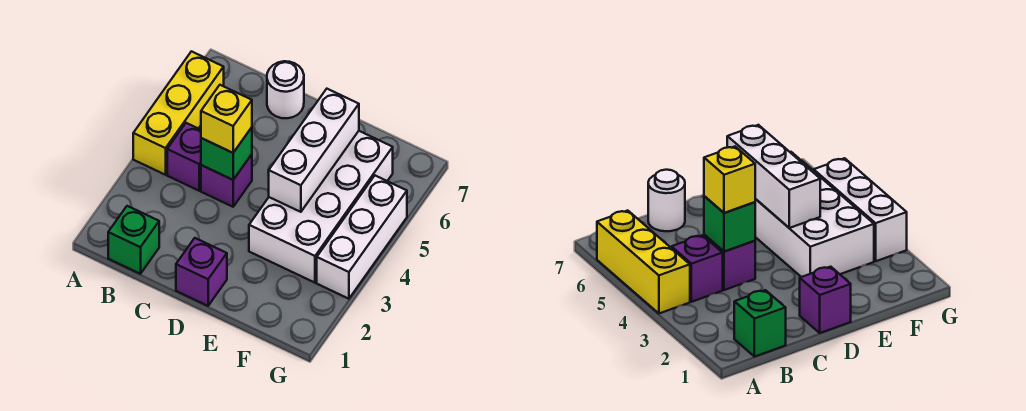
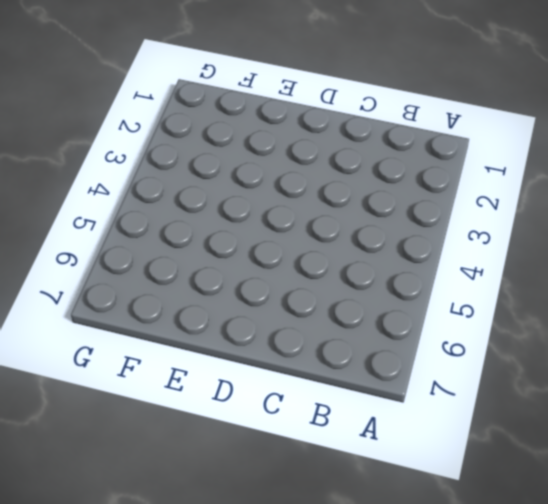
none -> yellow brick A4:A6 level 1
none -> green brick B1 level 1

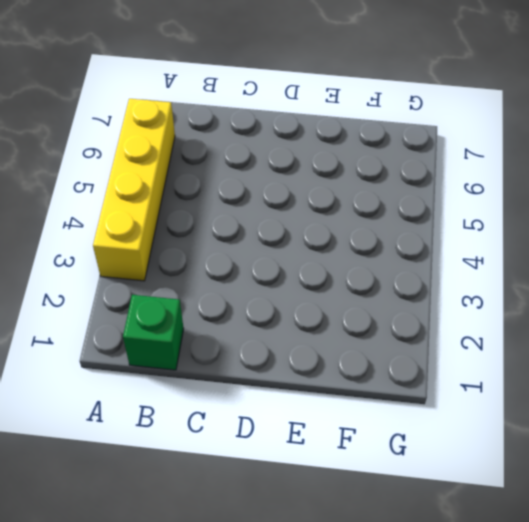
yellow brick A3:A6 level 1 -> yellow brick A4:A6 level 1
none -> purple brick B4 level 1
none -> purple brick C4 level 1

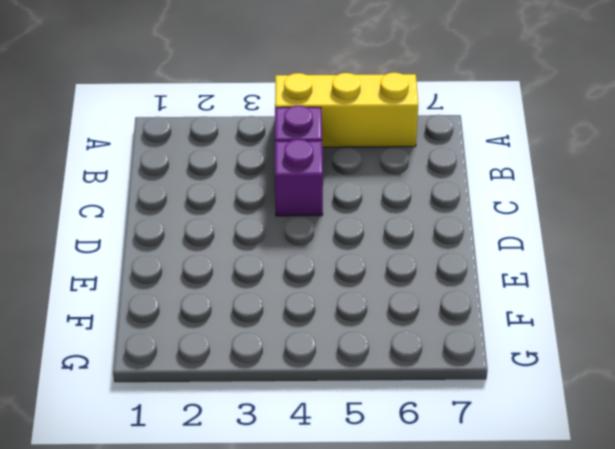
none -> green brick B1 level 1
none -> white round brick C7 level 1

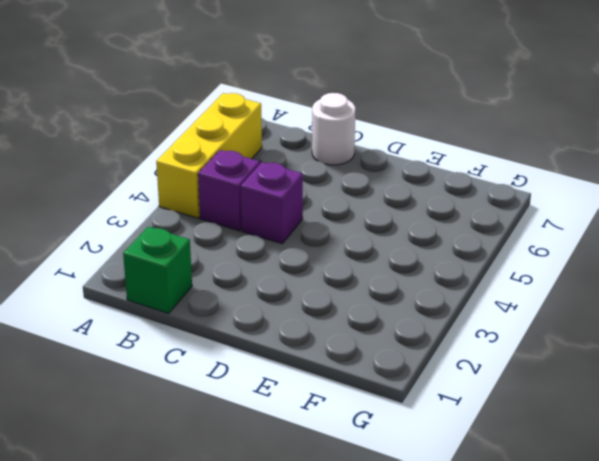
none -> purple brick D1 level 1
none -> white brick E3:F6 level 1

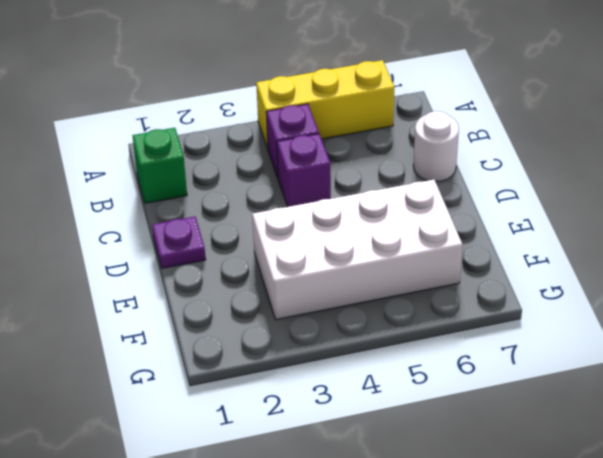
purple plate D1 level 1 -> purple brick D1 level 1
none -> white brick G3:G5 level 1
none -> green brick C4 level 2

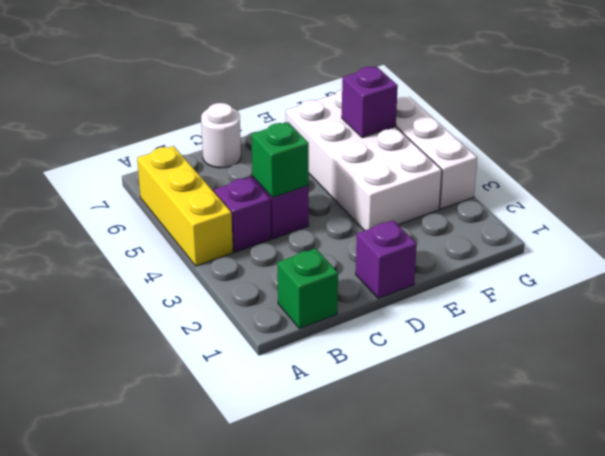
purple brick F5 level 2 -> none
none -> white brick E4:E6 level 2
none -> yellow brick C4 level 3

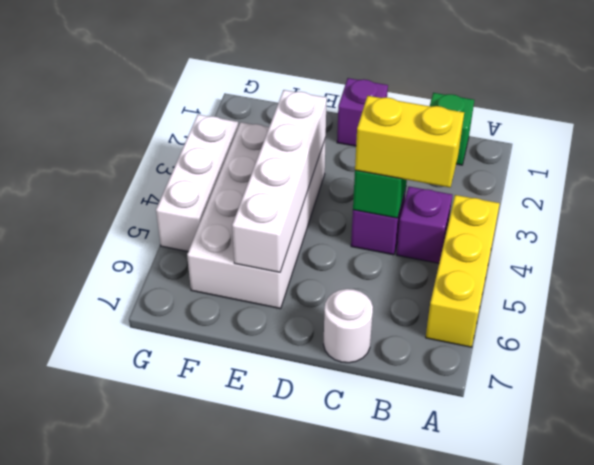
yellow brick B4:C4 level 3 -> yellow brick C4 level 3
white brick E3:E6 level 2 -> white brick E4:E6 level 2

